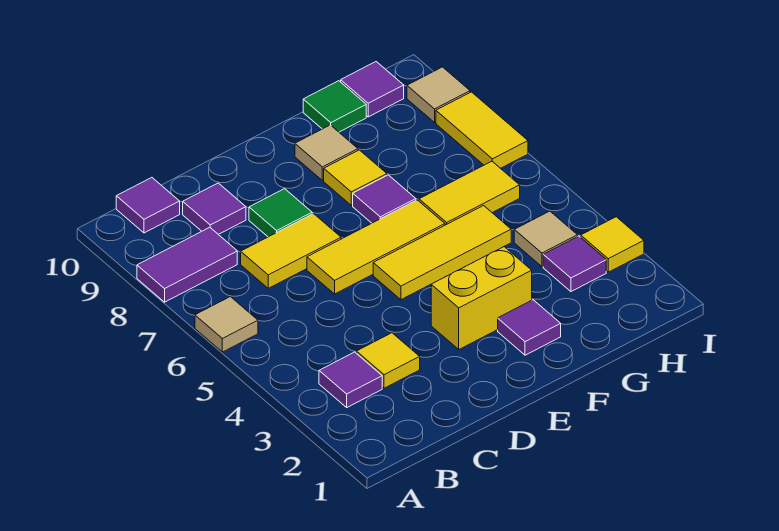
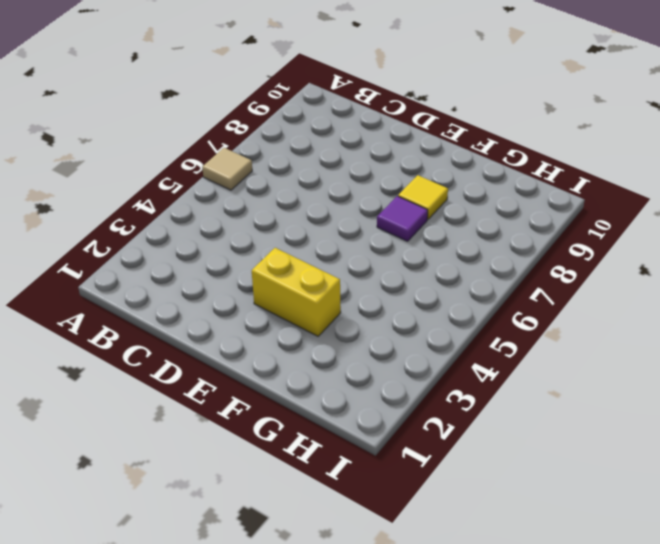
none -> purple tile A8:B8 level 1
none -> purple tile B3 level 1
none -> purple tile B10 level 1

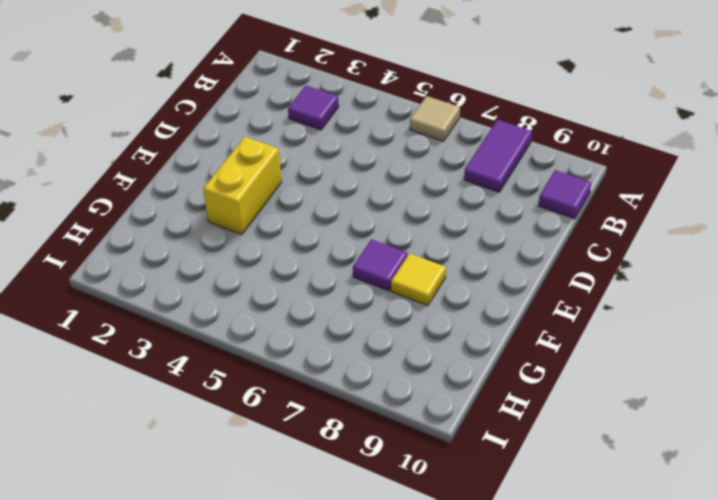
none -> yellow tile C3 level 1
none -> yellow tile C7:D7 level 1
none -> purple tile C9 level 1

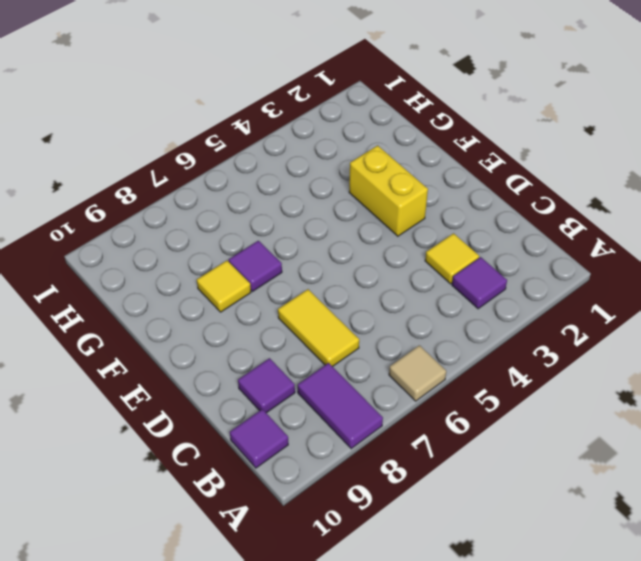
none -> yellow tile D6:F6 level 1
none -> green tile D8 level 1
none -> yellow tile E5:G5 level 1

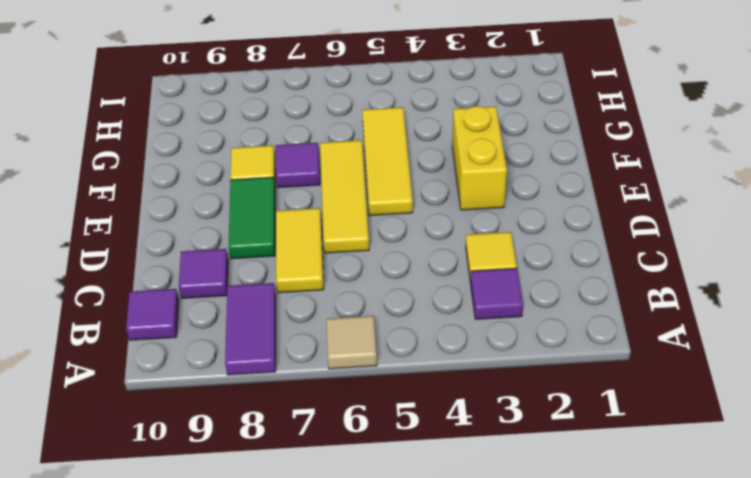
green tile D8:E8 level 1 -> green tile D8 level 1
none -> purple tile F2 level 1
none -> tan tile F9 level 1
none -> yellow tile G6:H6 level 1

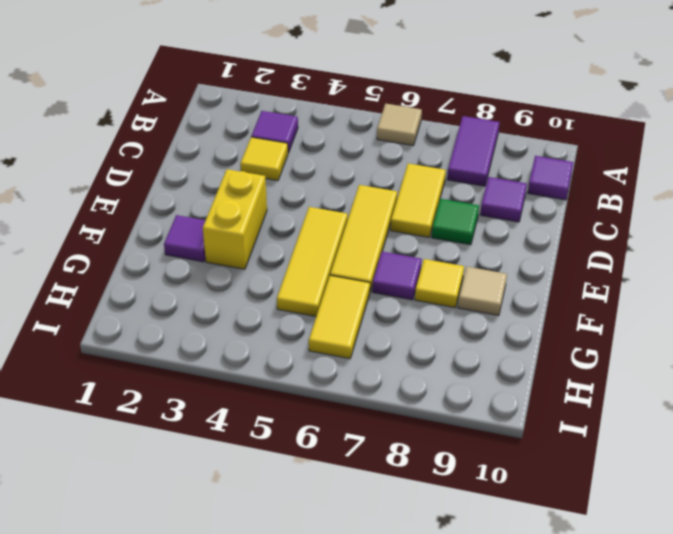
none -> green tile G10 level 1
none -> purple tile H3 level 1
none -> tan tile H4 level 1

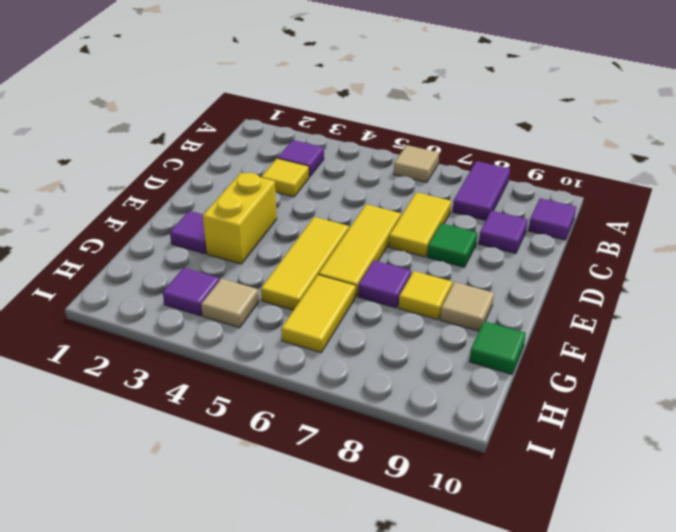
none -> purple tile H10 level 1
none -> yellow tile I3 level 1
none -> yellow tile I7:I8 level 1

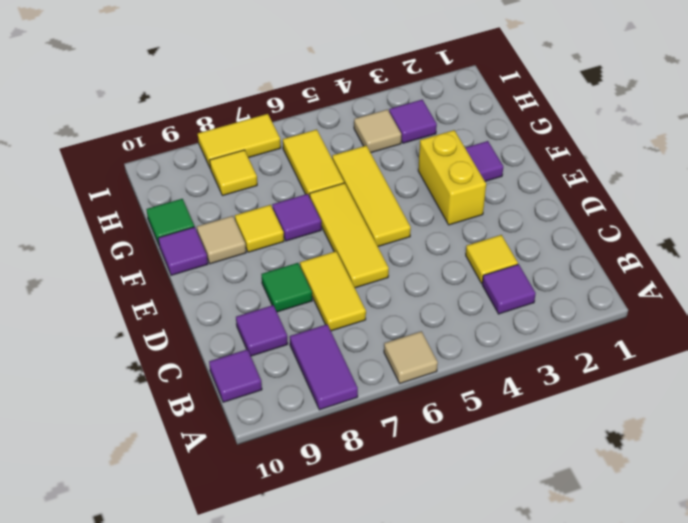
purple tile F10 level 1 -> purple tile H10 level 1
yellow tile H8 level 1 -> yellow tile I3 level 1
none -> tan tile I9 level 1

